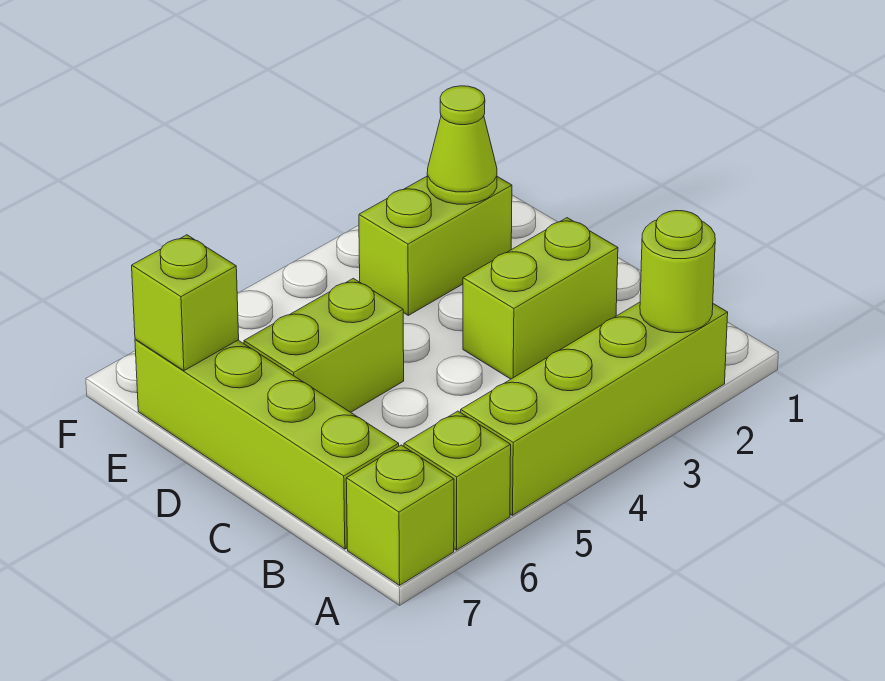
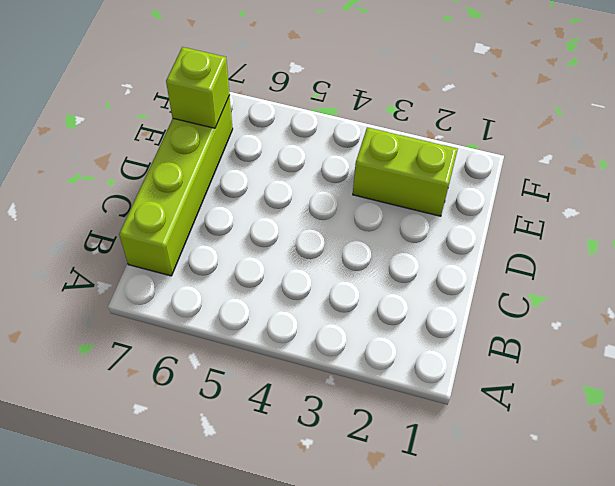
none -> lime brick A2:A5 level 1
none -> lime brick A6 level 1

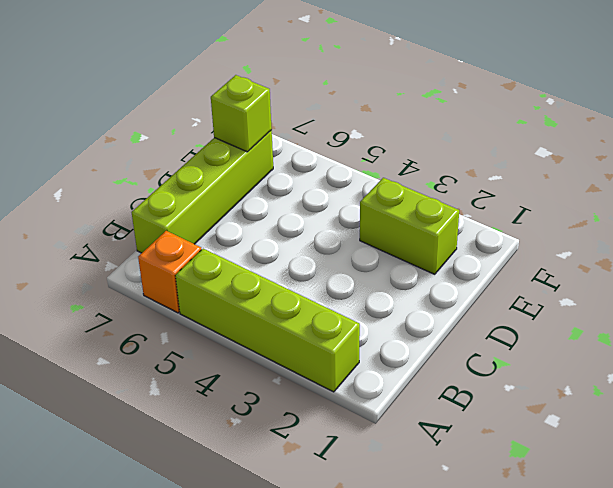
orange brick A6 level 1 -> lime brick A6 level 1
none -> lime brick A7 level 1
none -> lime brick C2:C3 level 1

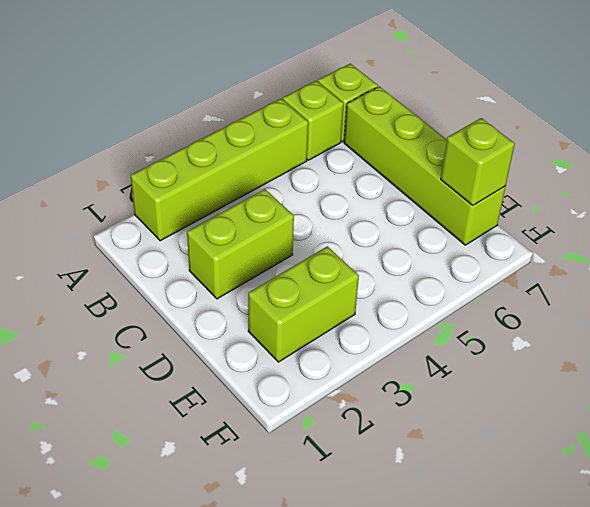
none -> lime brick D5:D6 level 1
none -> lime round brick A2 level 2

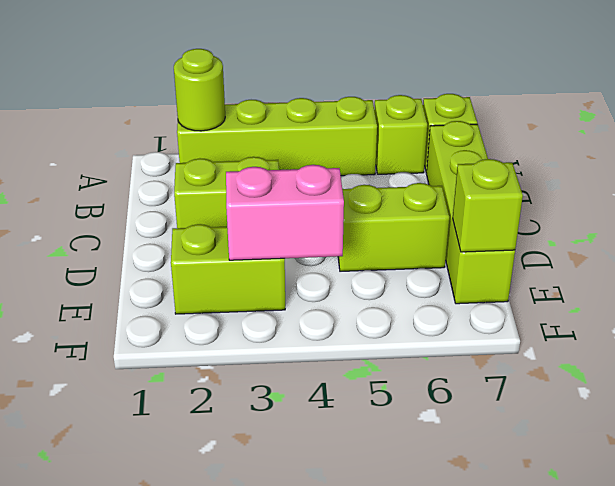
pink brick E3:E4 level 2 -> none
none -> lime cone E2 level 2

